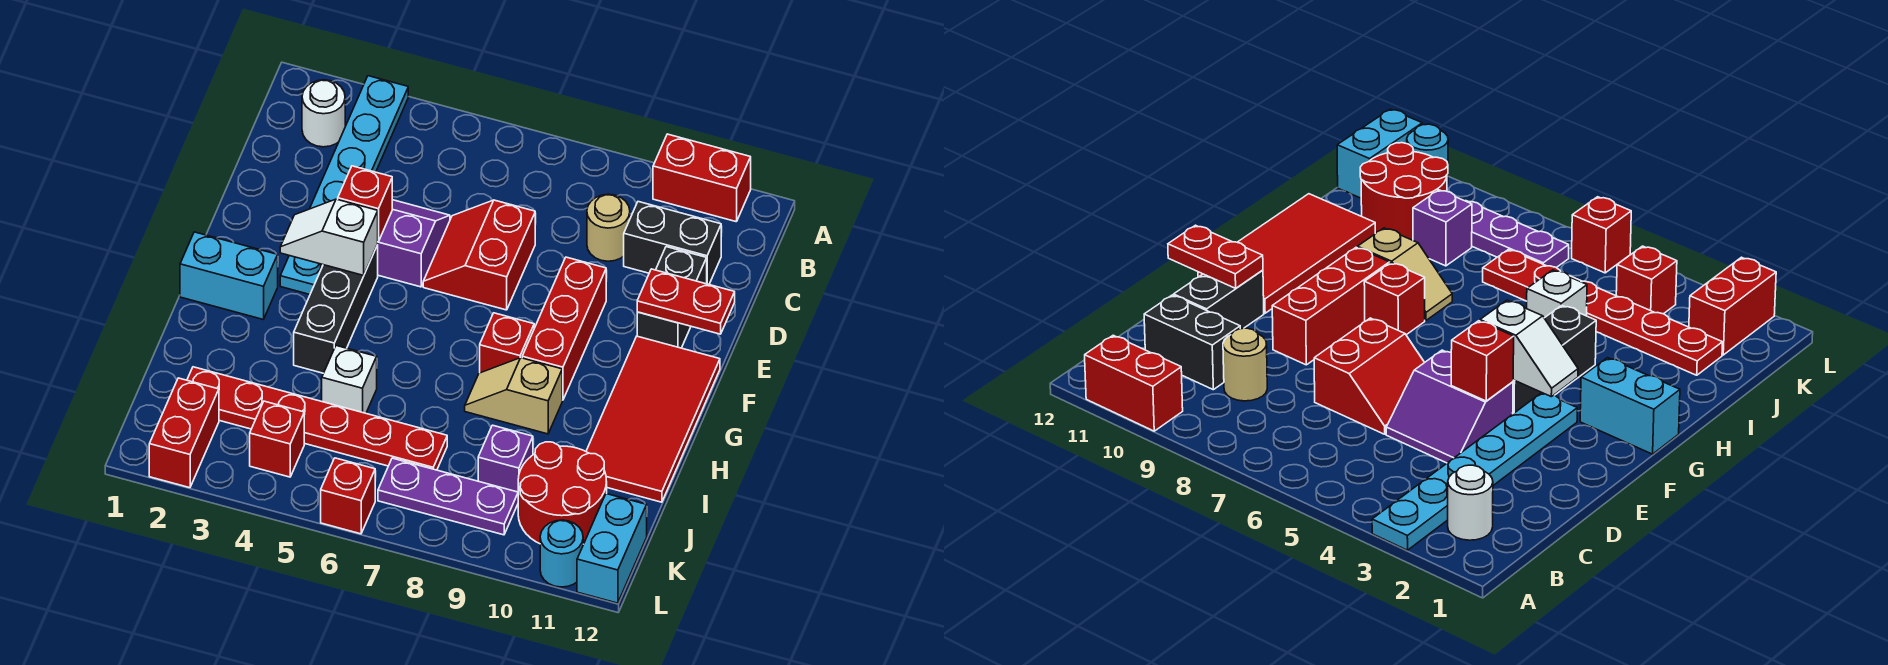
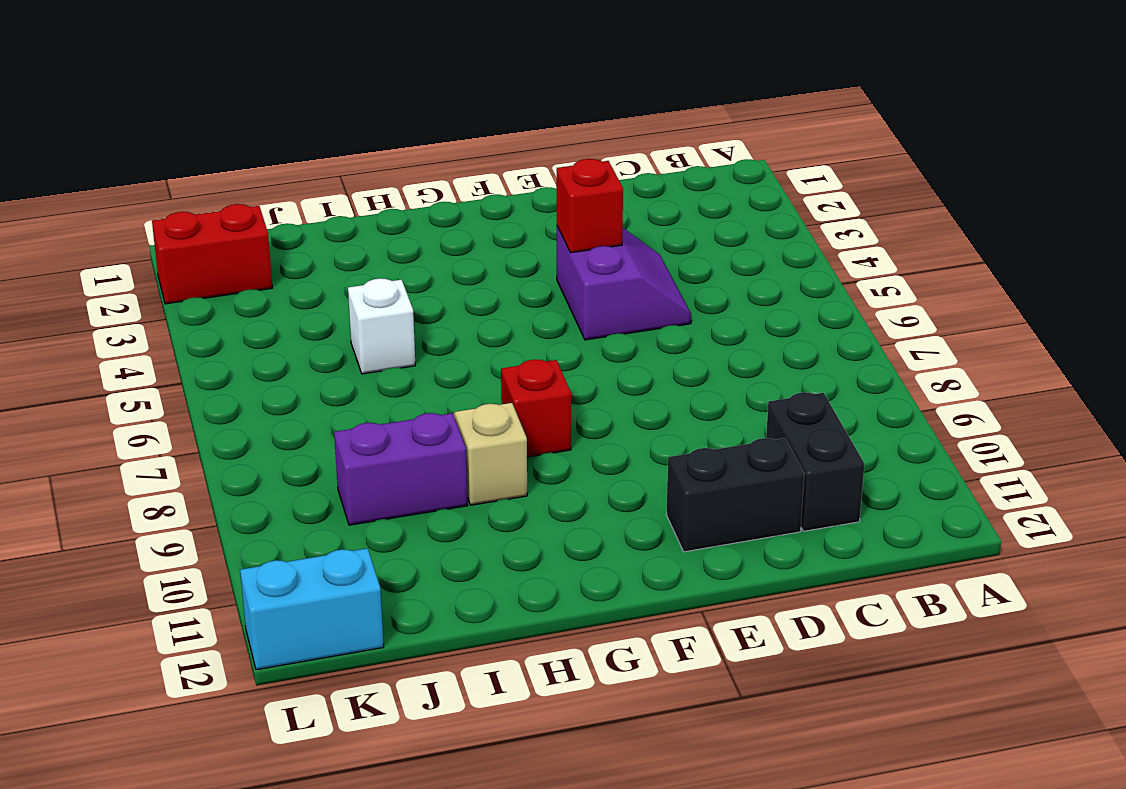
purple brick I9:J9 level 1 -> purple brick J9 level 1
none -> cyan plate A3:F3 level 1
none -> red brick A10:A11 level 1
none -> white round brick B2 level 1

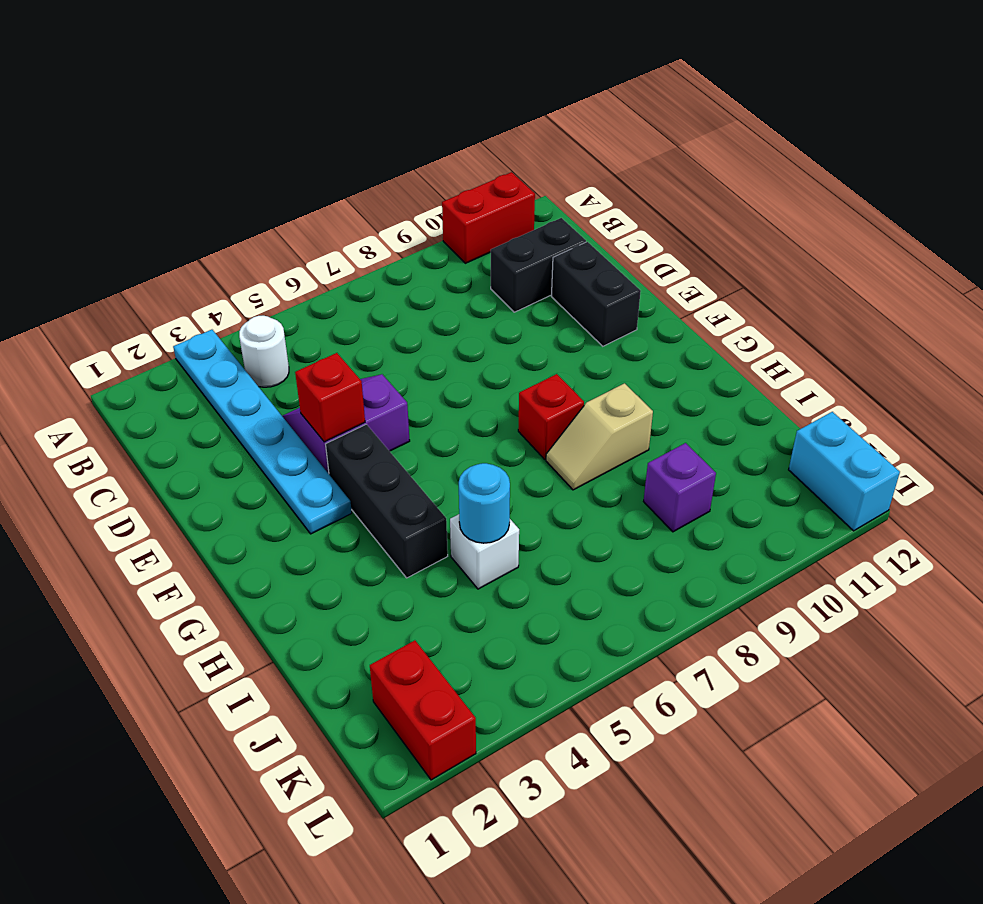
white round brick B4 level 1 -> white round brick B2 level 1
cyan round brick I5 level 2 -> cyan round brick L11 level 1
none -> tan round brick C9 level 1
none -> red slope D6:E7 level 1 top 7
none -> red brick E9:G9 level 1

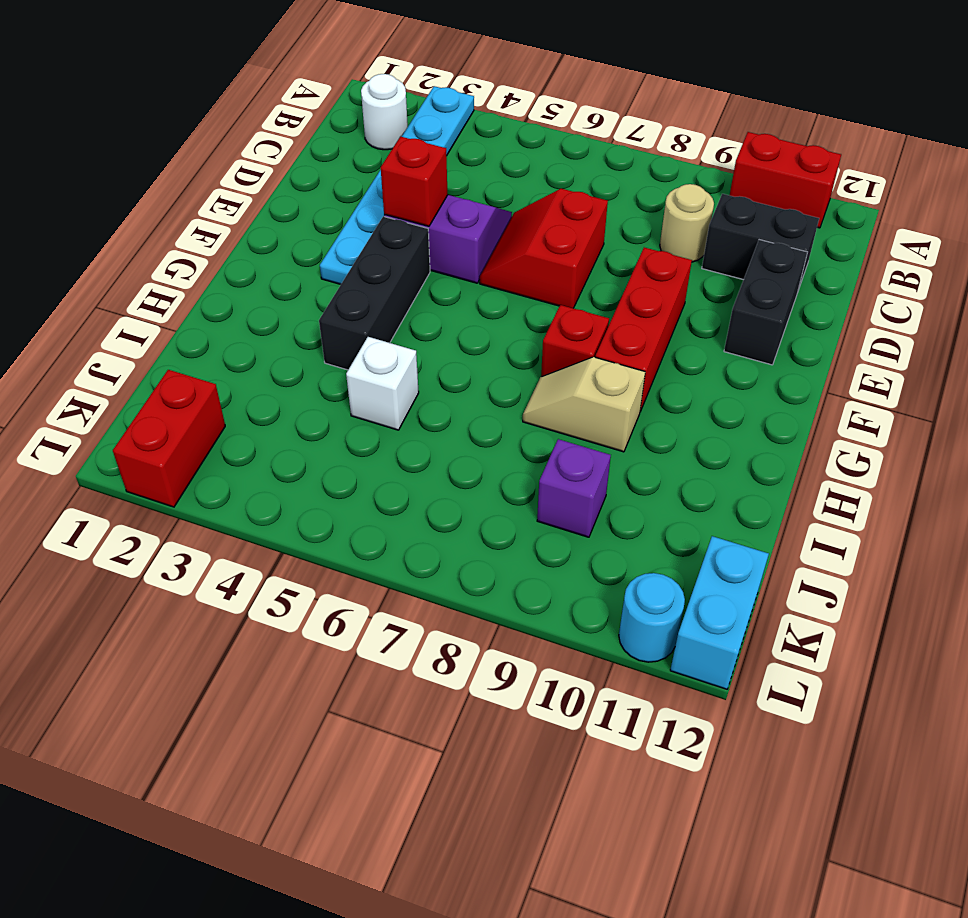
none -> red tile F11:I12 level 1
none -> cyan brick G1:G2 level 1
none -> red plate J2:J7 level 1

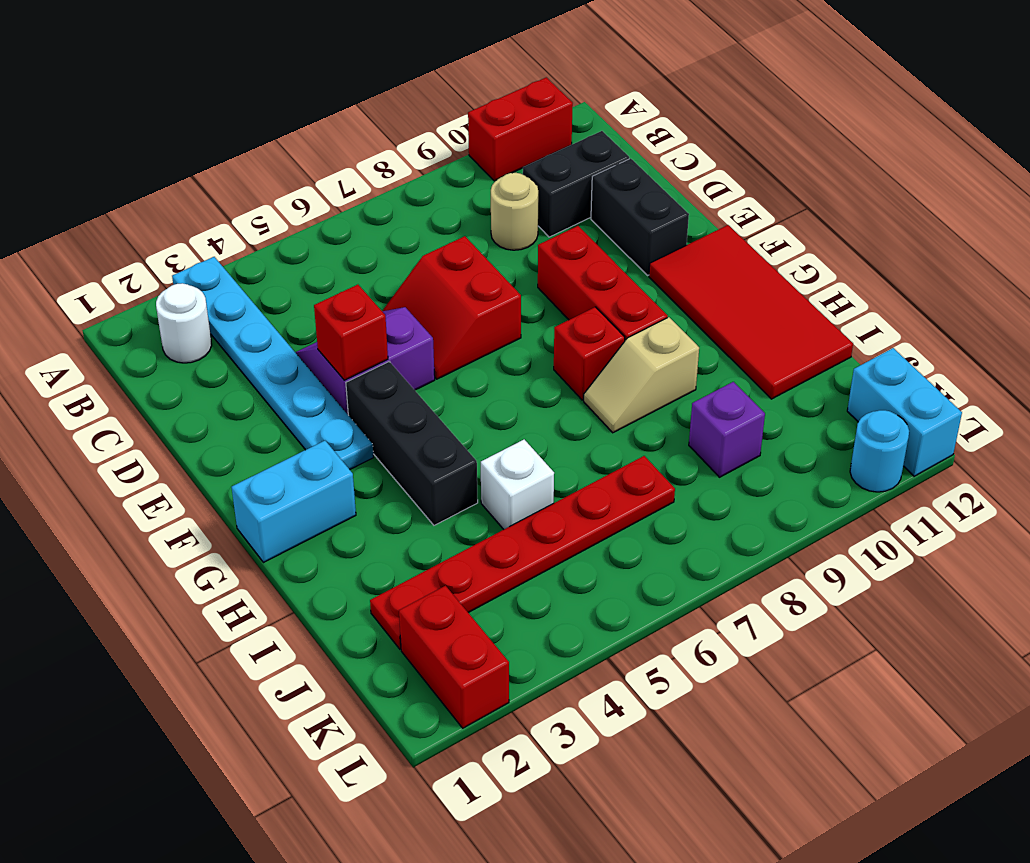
none -> red round brick J10:K11 level 1
none -> red brick K4 level 1
none -> purple plate K7:K9 level 1

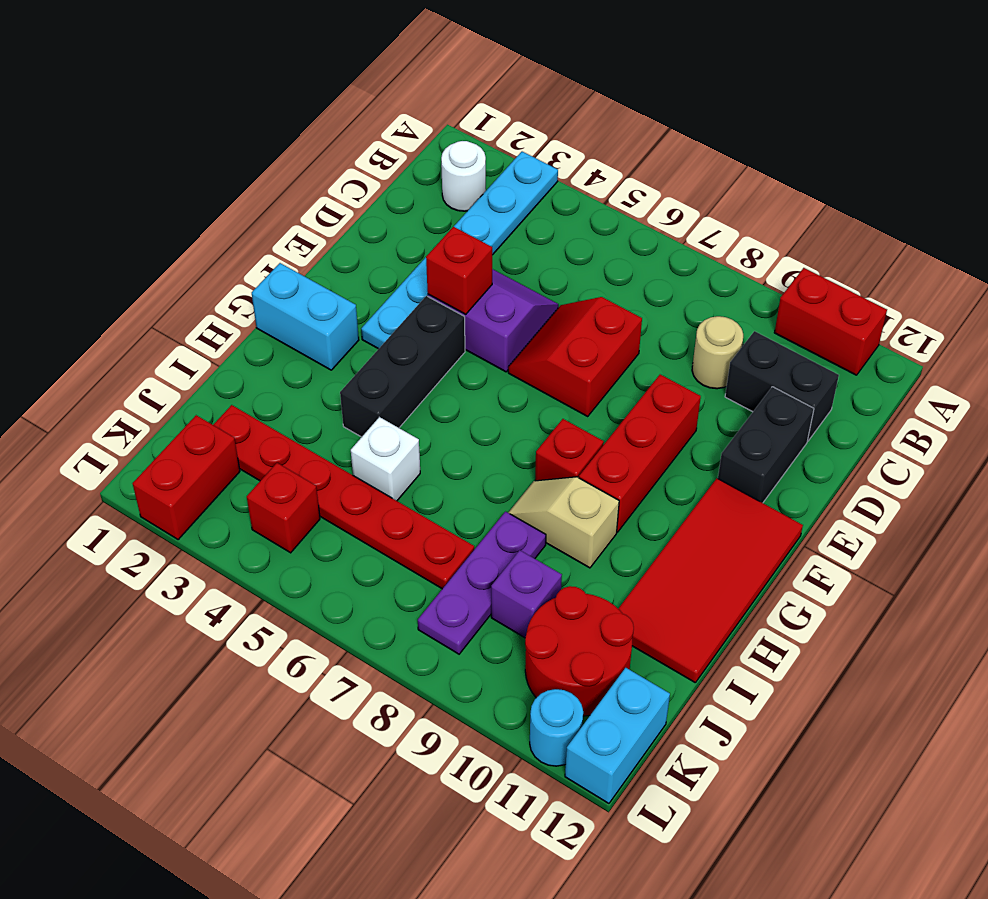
purple plate I8:K8 level 1 -> purple plate K7:K9 level 1
none -> red brick L6 level 1
none -> red plate E11:E12 level 2
none -> white slope F3:F4 level 2 top 4

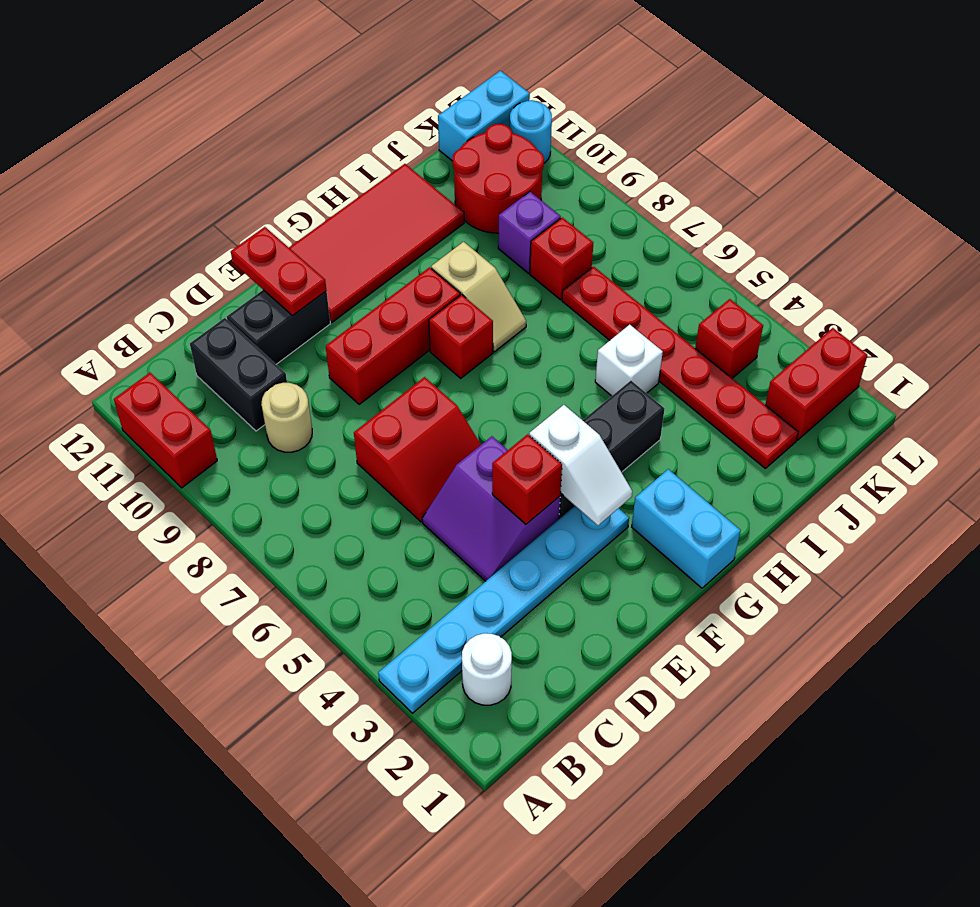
red brick J8 level 1 -> red brick L6 level 1
none -> purple plate K7:K9 level 1

